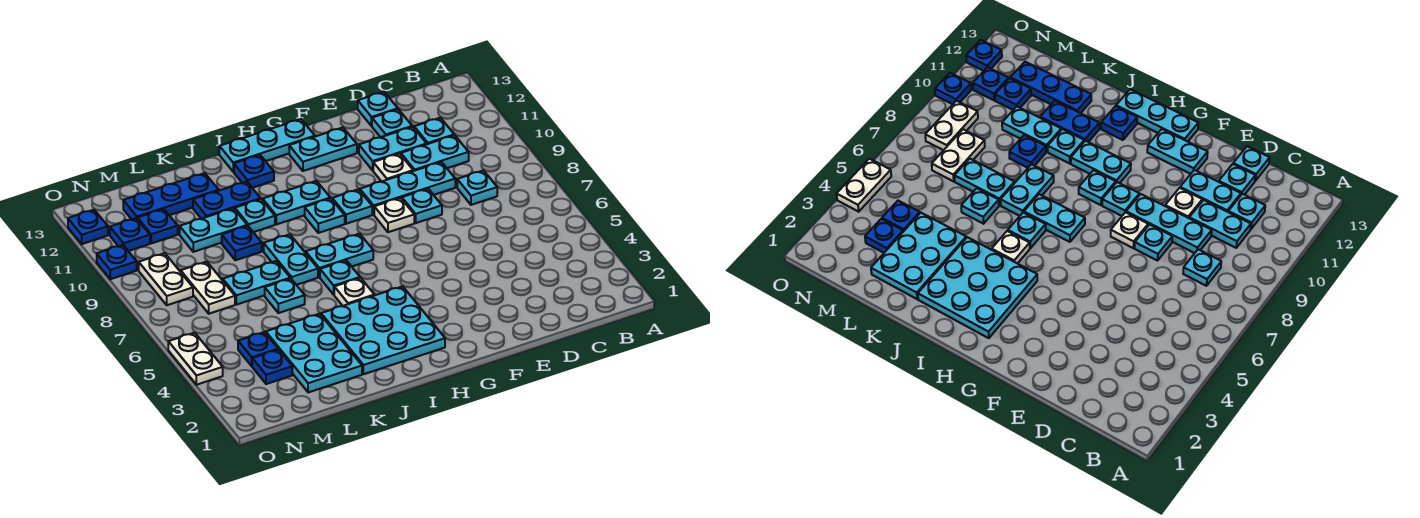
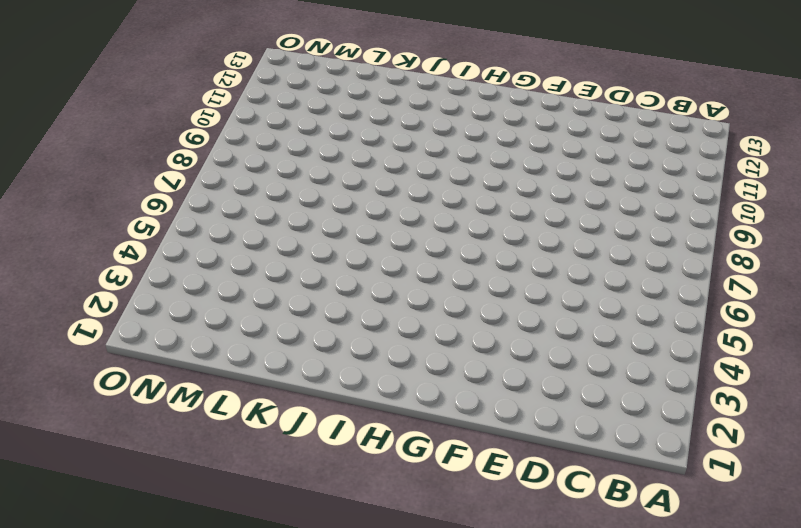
none -> cyan plate C8 level 1
none -> cyan plate C10:D10 level 1
none -> cyan plate C11 level 1
none -> cyan plate D9:F9 level 1

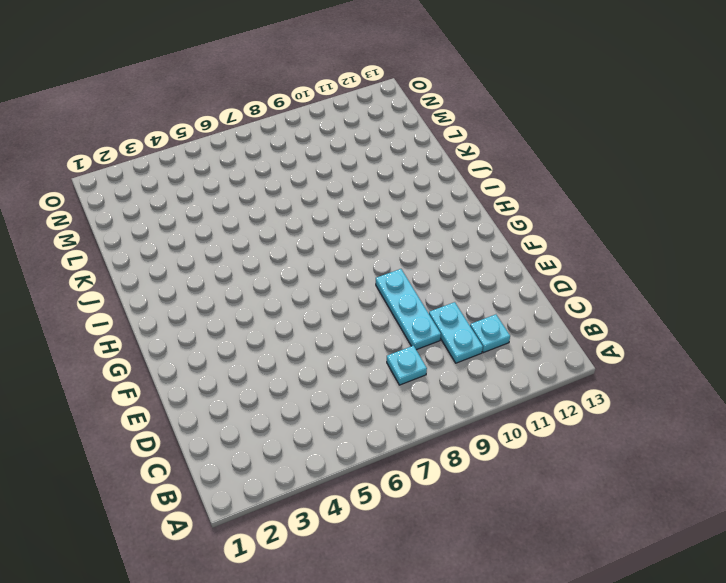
none -> cyan plate D11:E11 level 1
none -> cyan plate D12 level 1
none -> cyan plate D13 level 1
none -> cyan plate E8 level 1

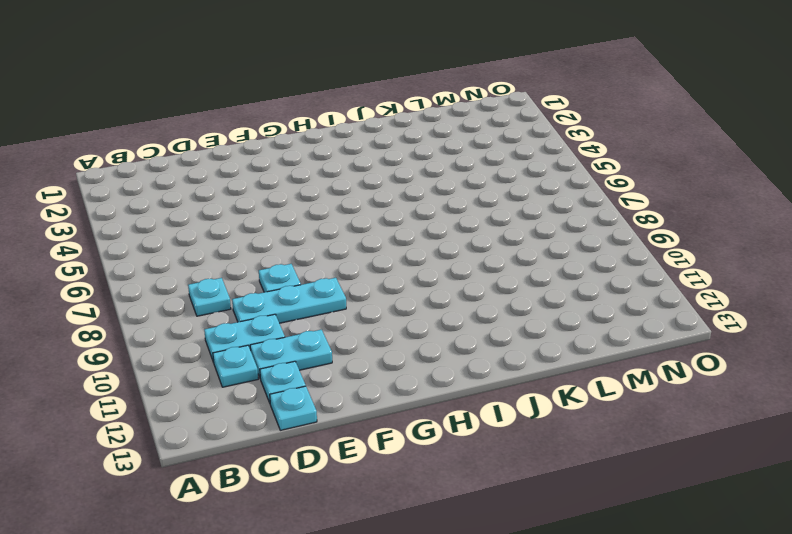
none -> white plate E10 level 1
none -> white plate F8 level 1
none -> cyan plate F12:G12 level 1
none -> cyan plate G9 level 1

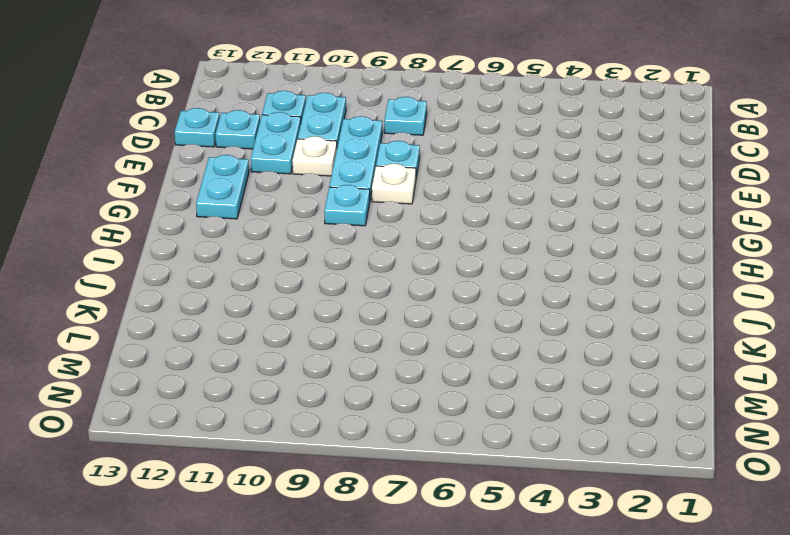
none -> cyan plate G13:I13 level 1
none -> cyan plate H2:J4 level 1
none -> cyan plate H7:I7 level 1
none -> cyan plate H9 level 1

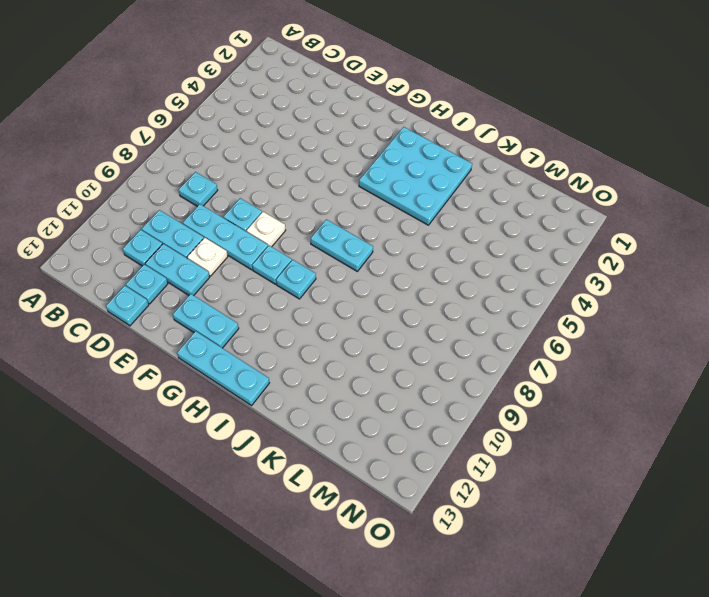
none -> cyan plate H10:I10 level 1
none -> white plate I5 level 1
none -> cyan plate I6 level 1
none -> blue plate I12 level 1

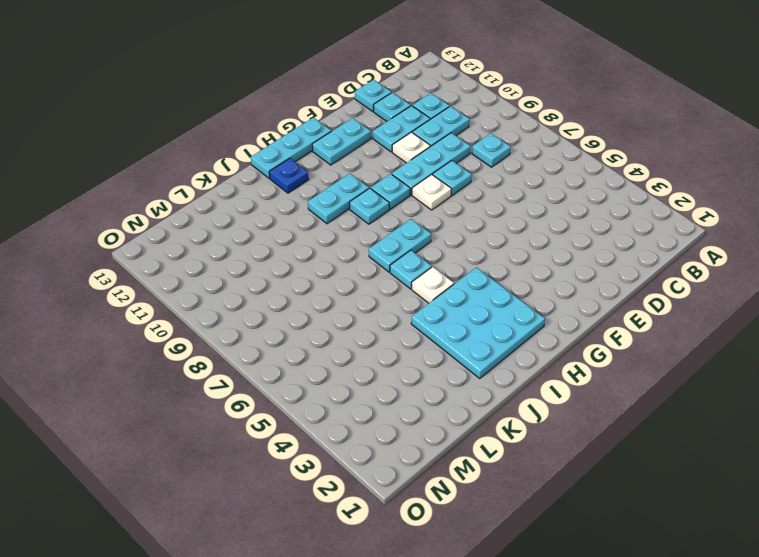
none -> cyan plate J7:J8 level 1
none -> cyan plate J10 level 1
none -> blue plate J11:K11 level 1
none -> cyan plate K2:L4 level 1

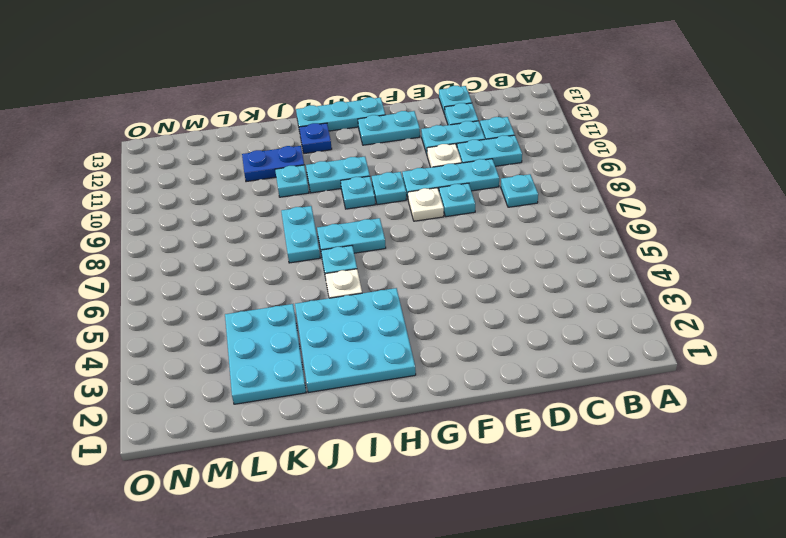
none -> cyan plate K6 level 1
none -> cyan plate K7:L7 level 1
none -> blue plate K9 level 1
none -> cyan plate K10:L10 level 1

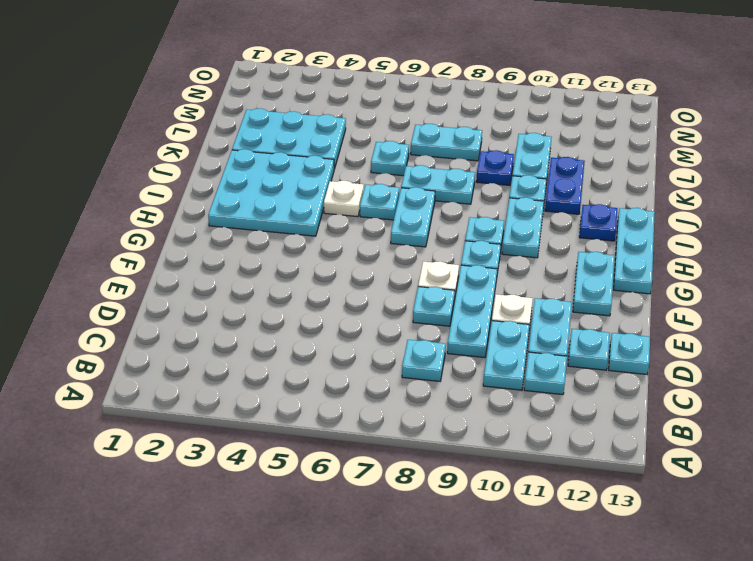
cyan plate L7:L8 level 1 -> cyan plate K7:L7 level 1
none -> blue plate K12:M12 level 1
none -> blue plate M3 level 1
none -> blue plate M4 level 1
none -> white plate M7:M8 level 1

